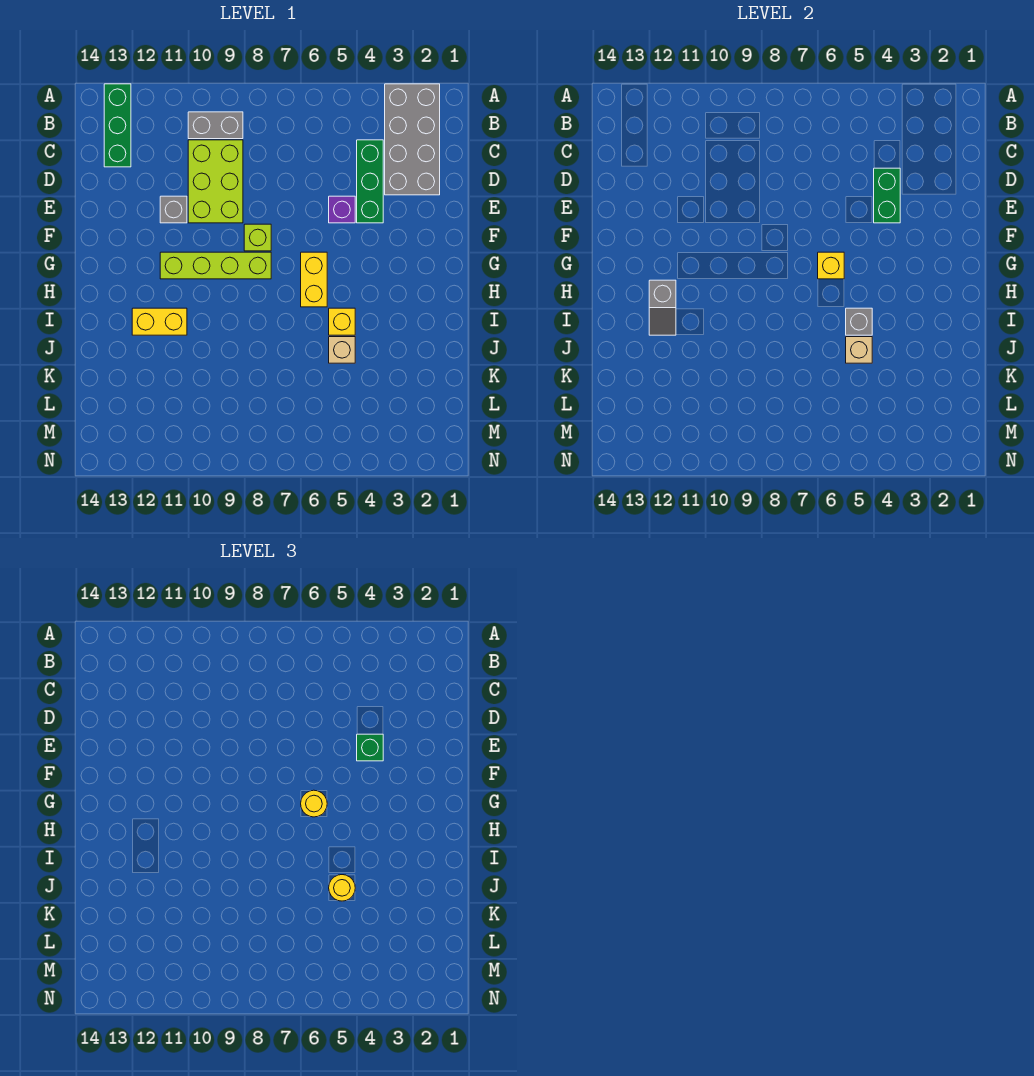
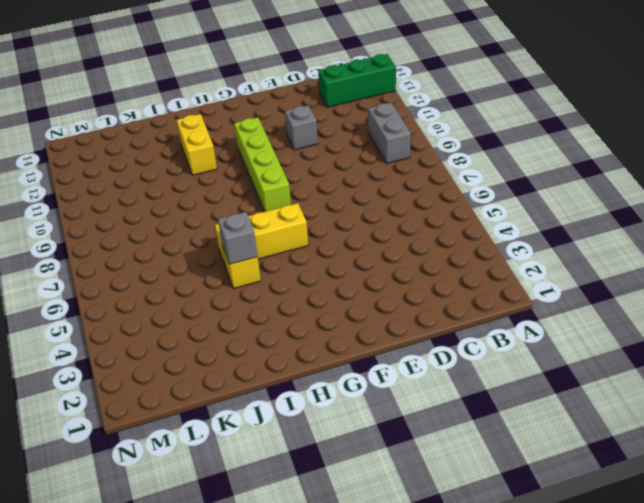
yellow brick G6:I6 level 1 -> yellow brick G6:H6 level 1
none -> grey brick A2:D3 level 1
none -> green brick C4:E4 level 1
none -> lime brick C9:E10 level 1

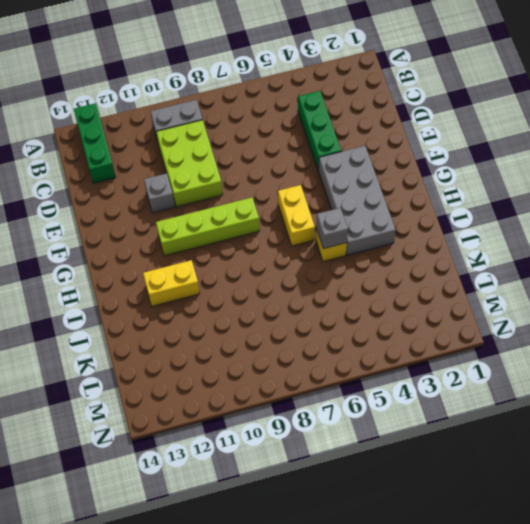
grey brick F3:I4 level 1 -> grey brick A2:D3 level 1
none -> purple brick E5 level 1
none -> lime brick F8 level 1
none -> tan brick J5 level 1

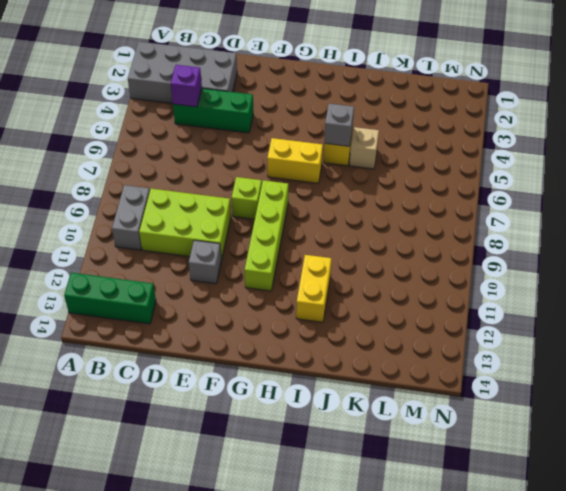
purple brick C4 level 2 -> purple brick E5 level 1
none -> green brick D4:E4 level 2
none -> yellow brick G6 level 2
none -> grey slope H12:I12 level 2 top H

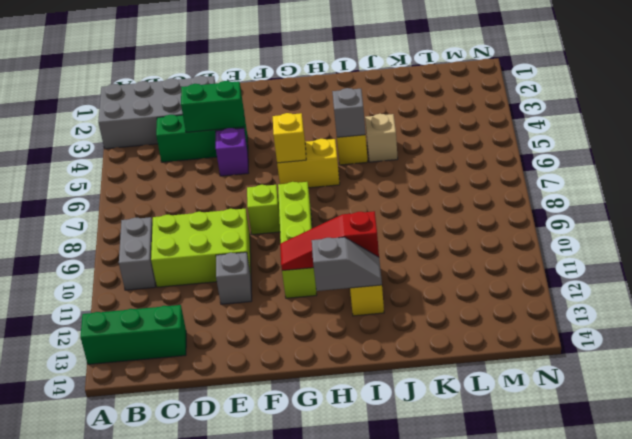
red slope G11:I11 level 2 top I -> none
none -> tan brick J5 level 2
none -> green brick E4 level 3
none -> yellow round brick G6 level 3

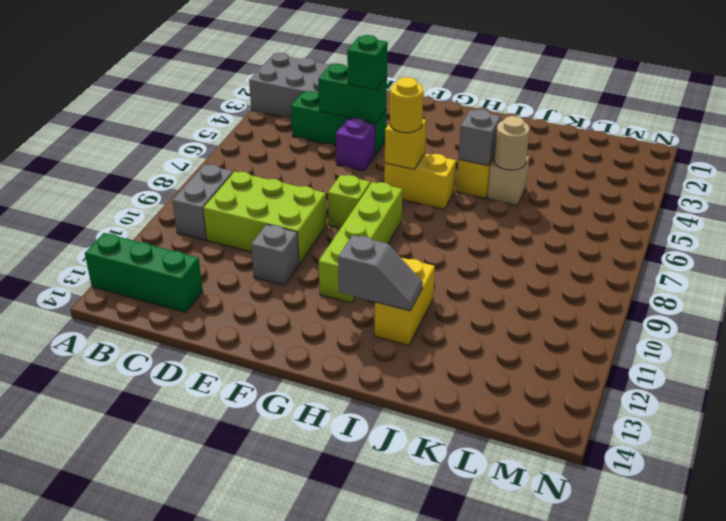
tan round brick J5 level 2 -> tan brick J5 level 2
none -> yellow round brick J5 level 3

